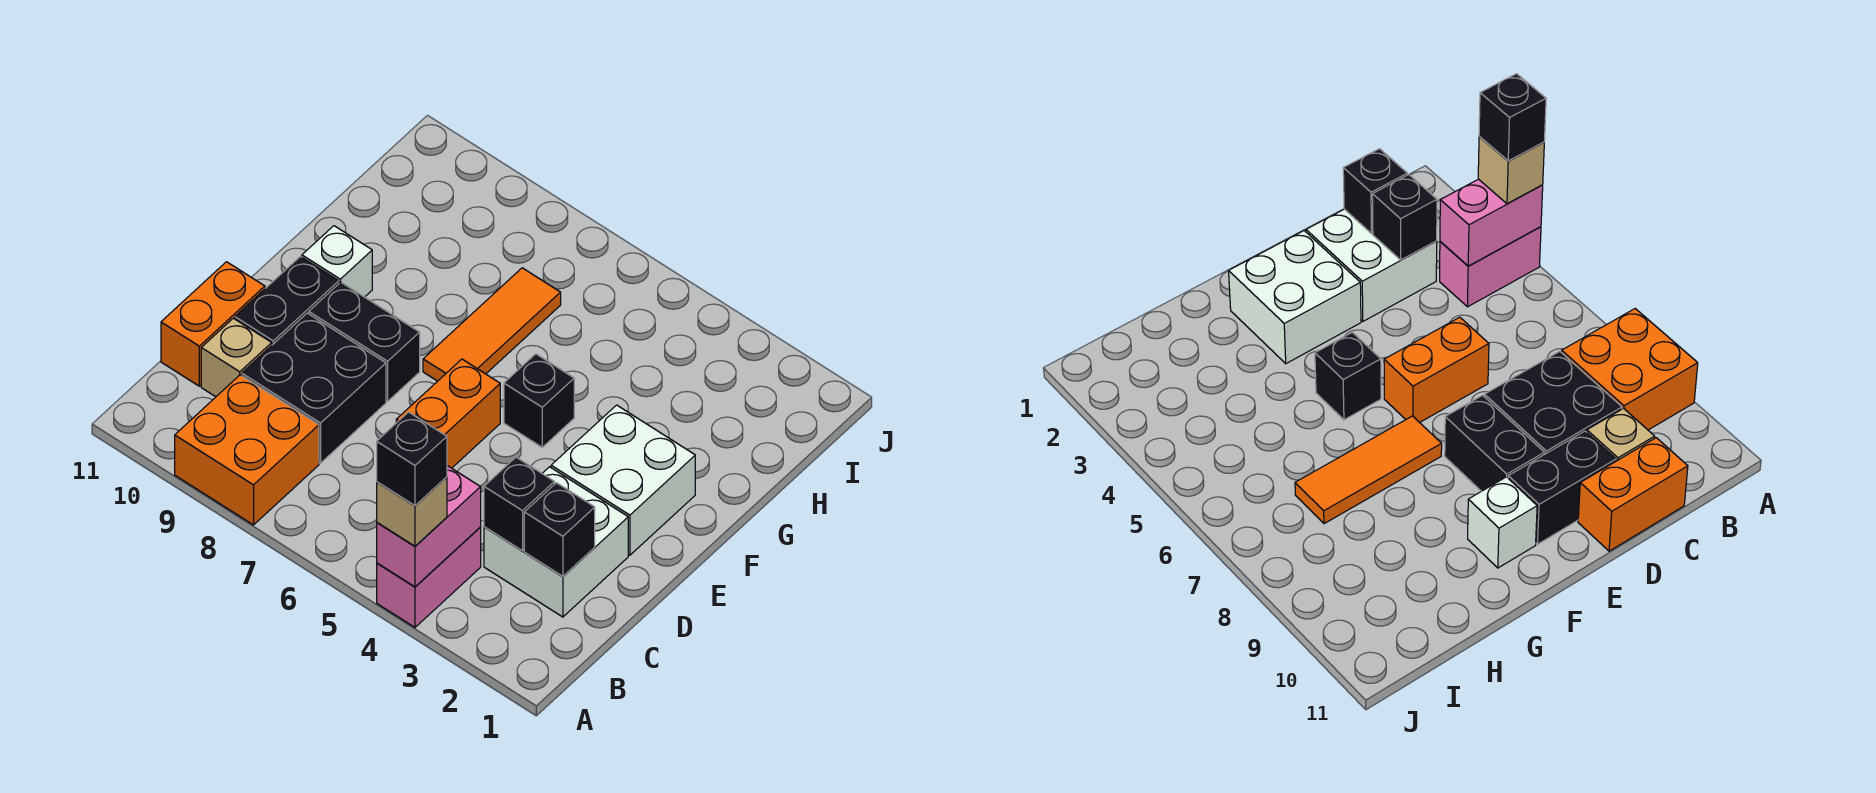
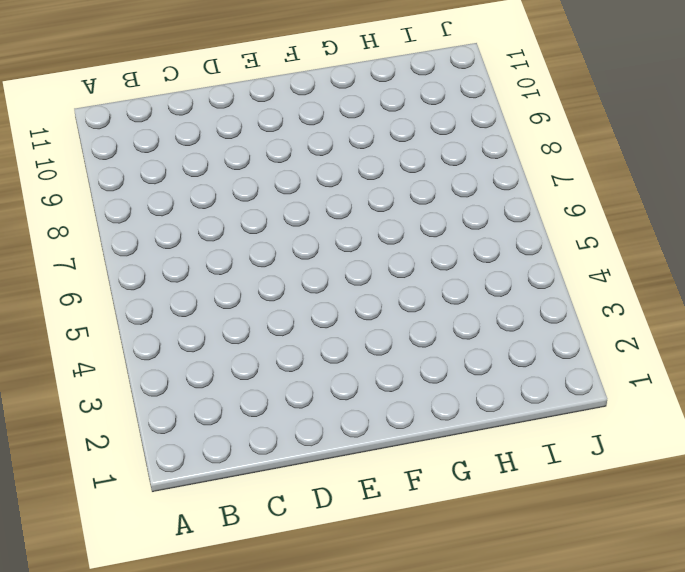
none -> pink brick A4:B4 level 1
none -> orange brick A8:B9 level 1
none -> white brick C2:D3 level 1

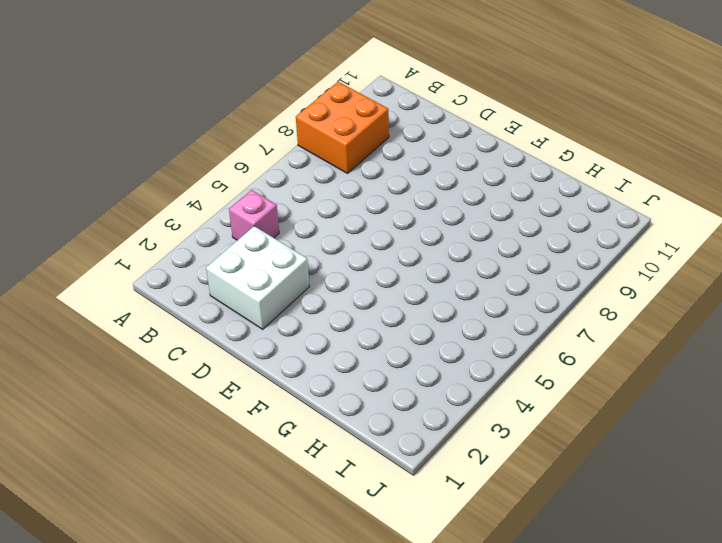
pink brick B4 level 1 -> pink brick A4:B4 level 1
none -> black brick C8:D9 level 1
none -> tan brick C10 level 1
none -> orange brick C11:D11 level 1

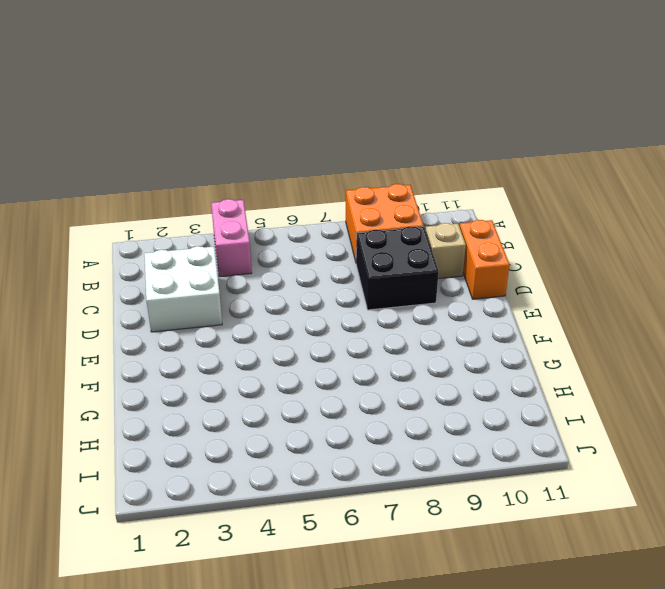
none -> orange brick D6:E6 level 1
none -> black brick D10:E10 level 1
none -> white brick E2:F3 level 1

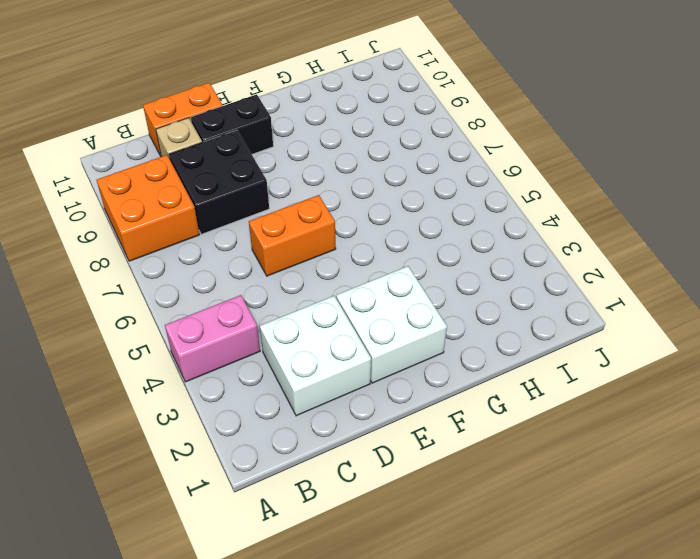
none -> black brick E8:E9 level 1
none -> black brick F5 level 1
none -> orange tile F7:H7 level 1

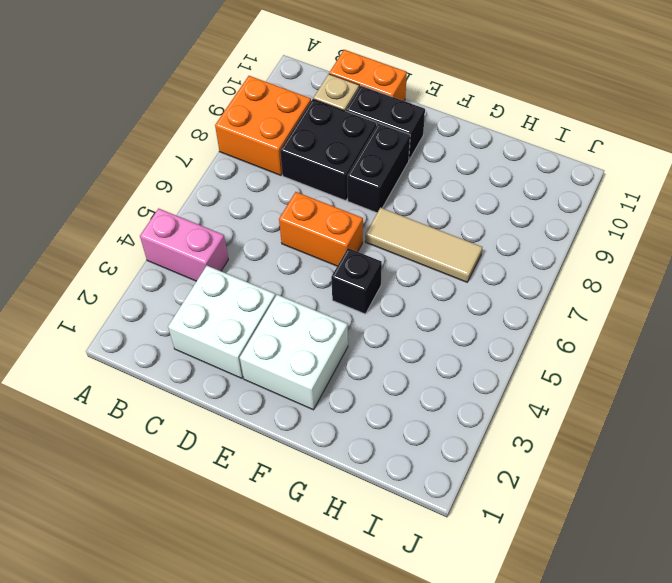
tan tile F7:H7 level 1 -> orange tile F7:H7 level 1
none -> white brick F10 level 1
none -> pink brick A4:B4 level 2
none -> black brick C2 level 2

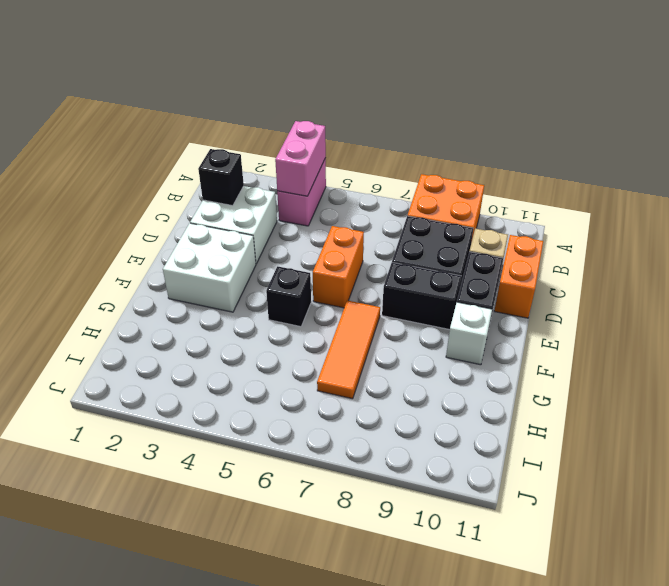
none -> black brick C3 level 2
none -> tan brick A4 level 3
none -> black brick A4 level 4

